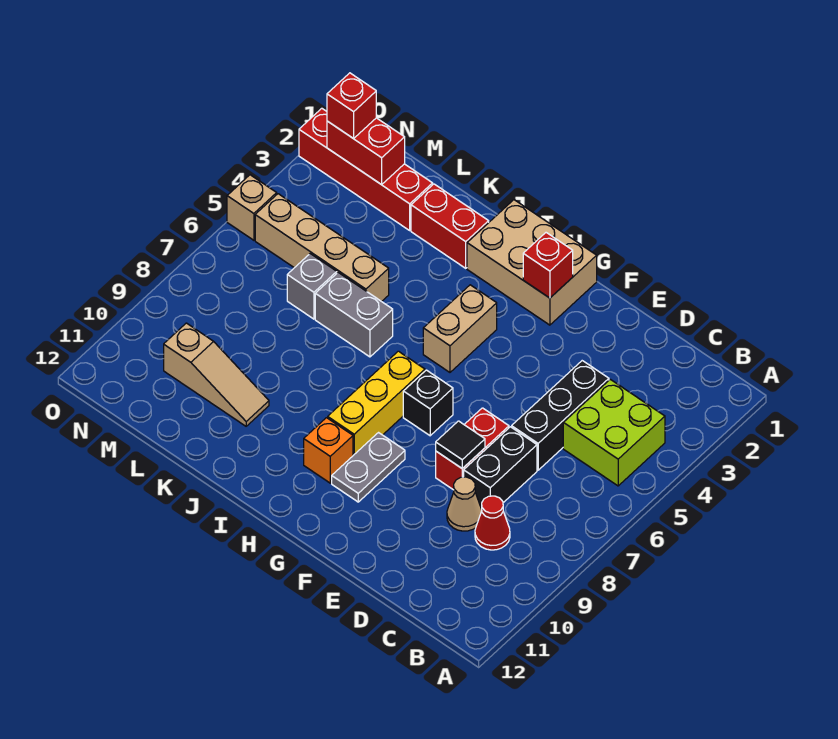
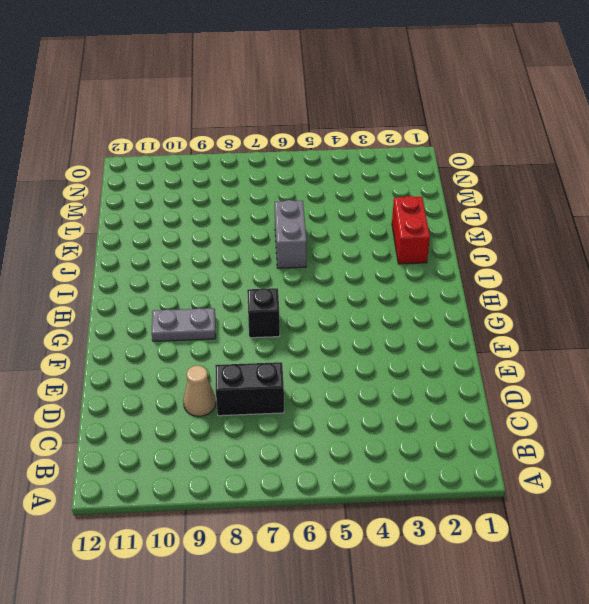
none -> lime brick B4:C5 level 1
none -> red cone C9 level 1
none -> black brick D4:D6 level 1

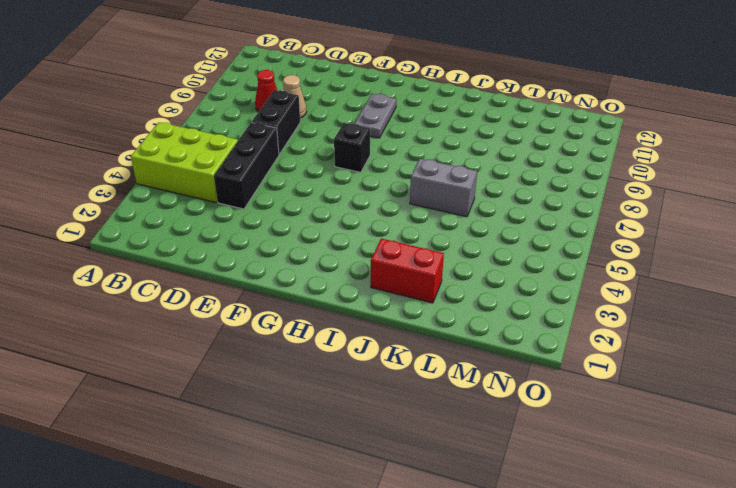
lime brick A4:C5 level 1 -> lime brick B4:C5 level 1
none -> red brick E7:E8 level 1
none -> tan brick G1:I2 level 1
none -> tan brick H4:H5 level 1

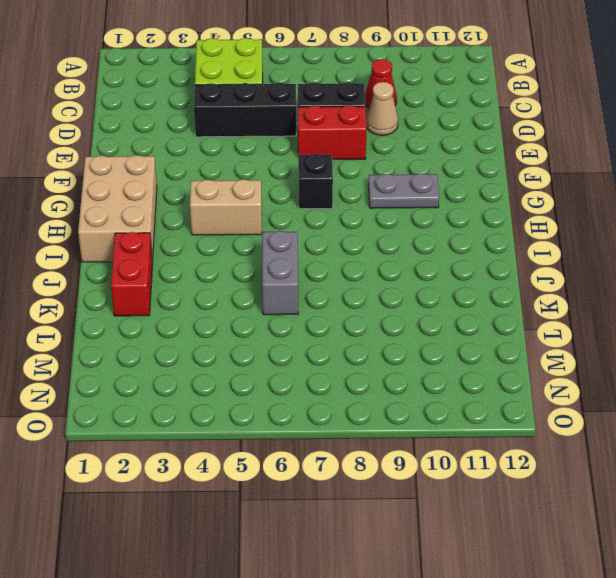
none -> yellow brick H7:H9 level 1
none -> orange brick H10 level 1
none -> tan brick K5:N5 level 1

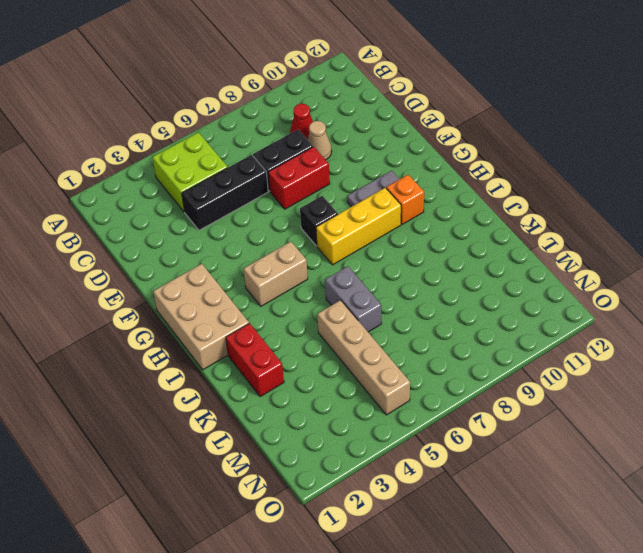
none -> tan slope K10:M10 level 1 top M
none -> red brick L2:O2 level 1
none -> grey brick L6 level 1

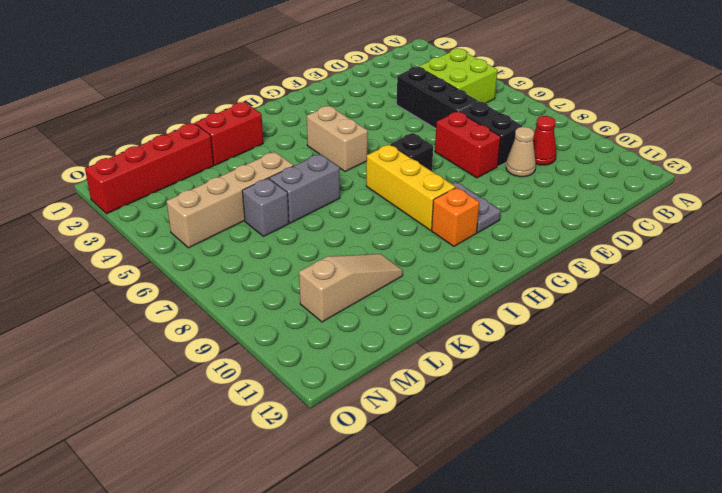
none -> tan brick G1:I2 level 1
none -> tan brick O5 level 1
none -> black tile E8 level 2

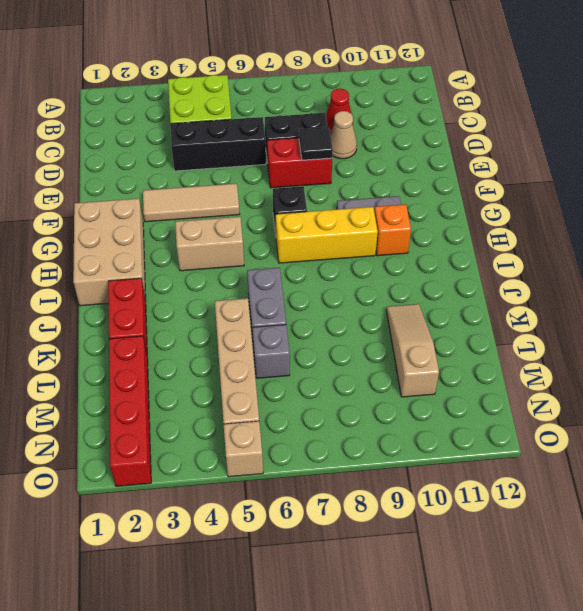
tan tile F3:F5 level 1 -> none
none -> red brick G2 level 2
none -> red brick M2:N2 level 2
none -> red brick N2 level 3

